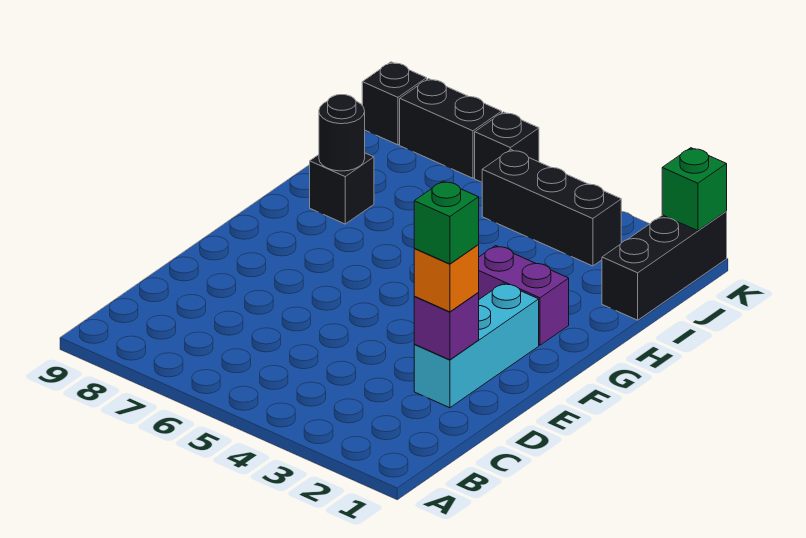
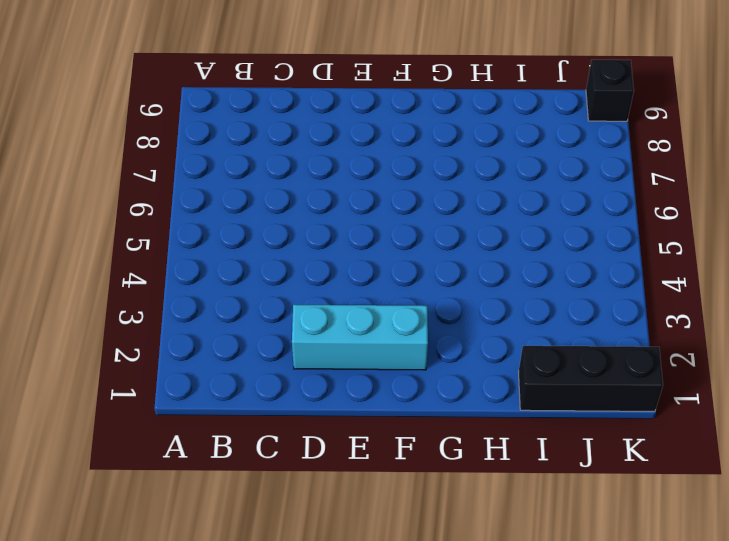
none -> purple brick G2:G3 level 1
none -> black brick H8 level 1
none -> black brick J3:J5 level 1

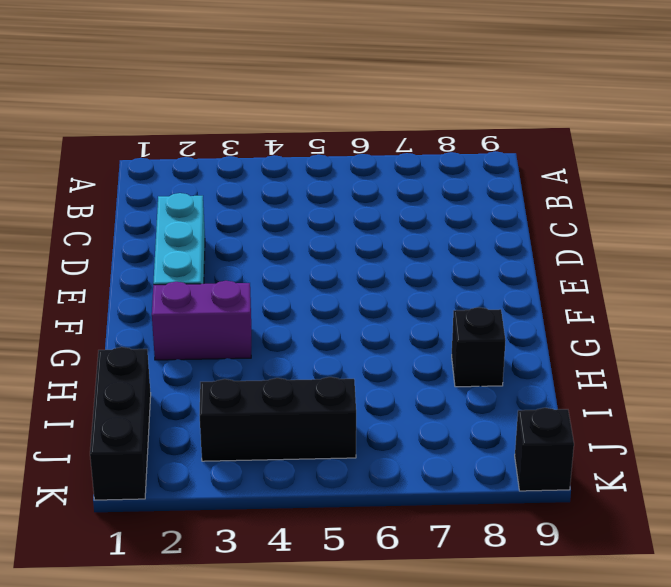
none -> black brick K6 level 1
none -> black brick K7:K8 level 1
none -> purple brick D2 level 2

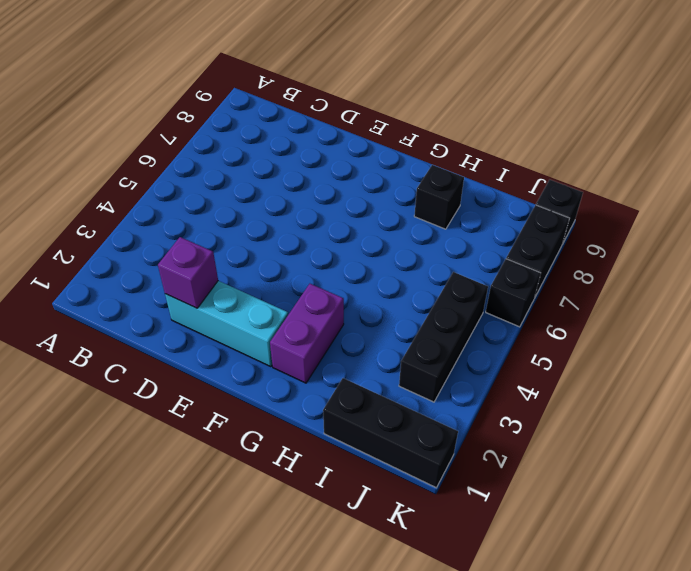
none -> black round brick H8 level 2
none -> green brick K1 level 2
none -> orange brick D2 level 3

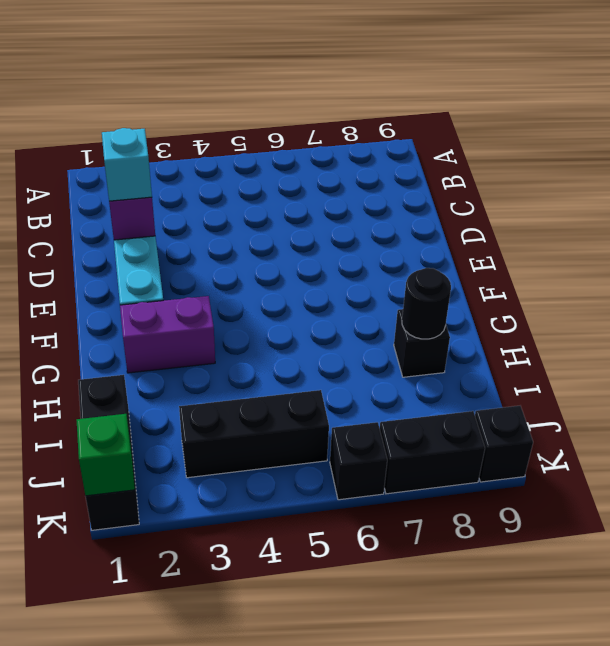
cyan brick D2 level 3 -> orange brick D2 level 3
none -> green brick D2 level 4

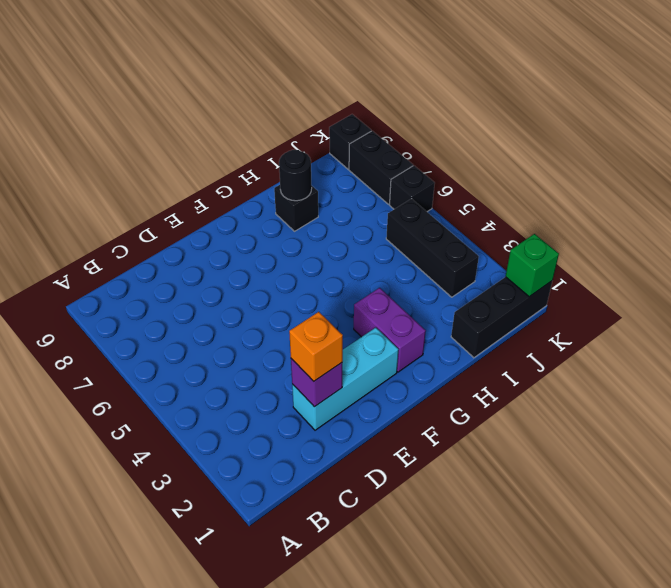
none -> green brick D2 level 4

